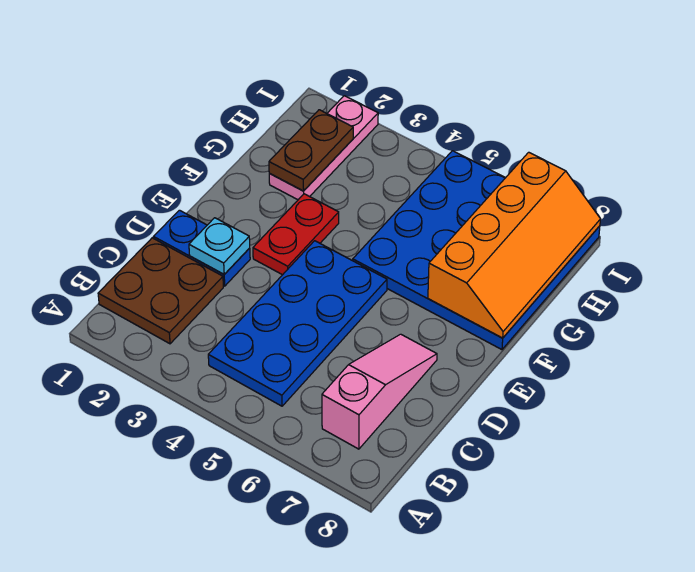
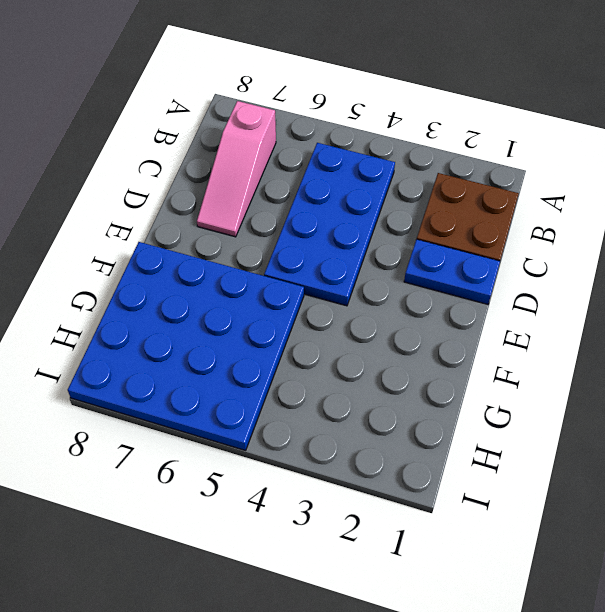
none -> red plate E3:F3 level 1
none -> pink plate G2:I2 level 1

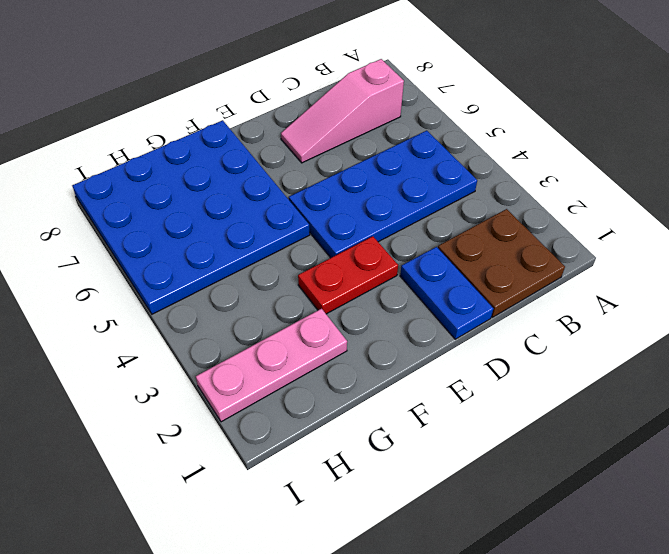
none -> cyan plate D2 level 2
none -> orange slope F7:I8 level 2 top 7

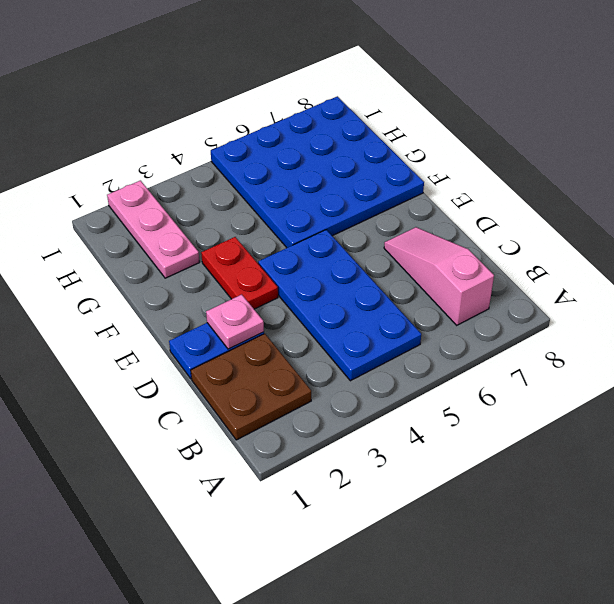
pink plate D2 level 2 -> cyan plate D2 level 2
none -> orange slope F7:I8 level 2 top 7
none -> brown plate G2:H2 level 2

